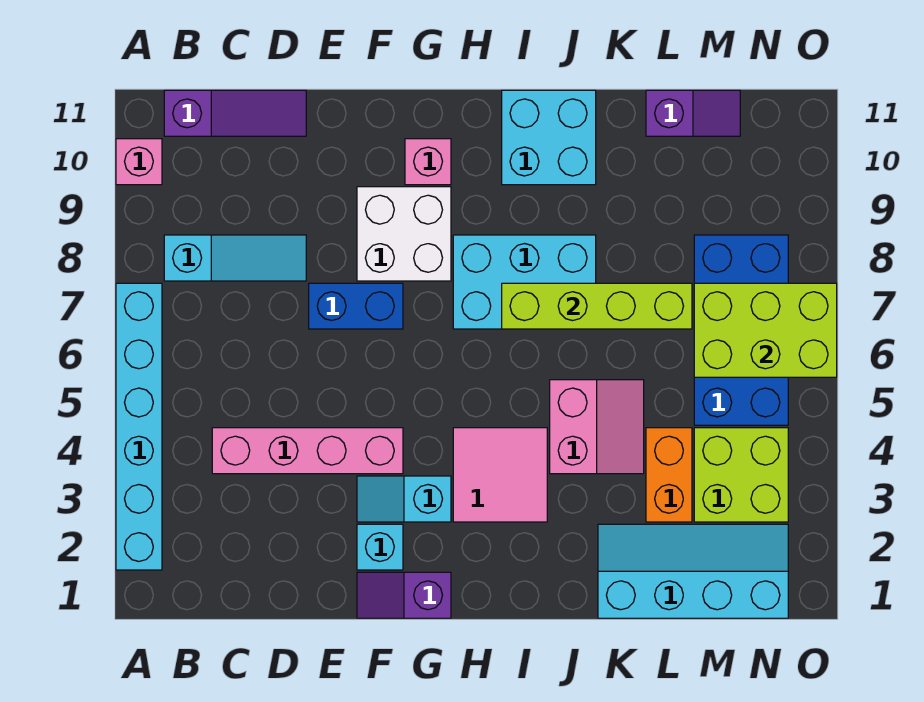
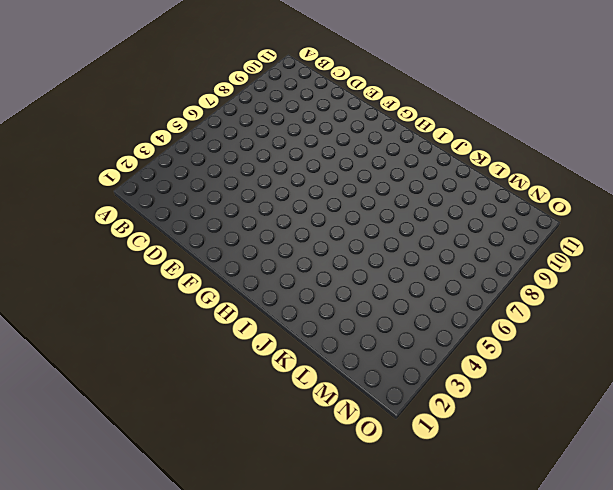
none -> cyan brick A2:A7 level 1
none -> pink brick A10 level 1
none -> cyan slope B8:D8 level 1 top B

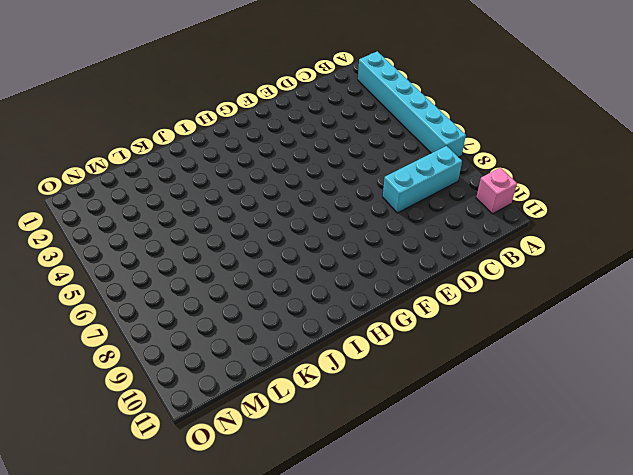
cyan brick B8:D8 level 1 -> cyan slope B8:D8 level 1 top B
none -> purple slope B11:D11 level 1 top B
none -> pink brick C4:F4 level 1
none -> blue brick E7:F7 level 1

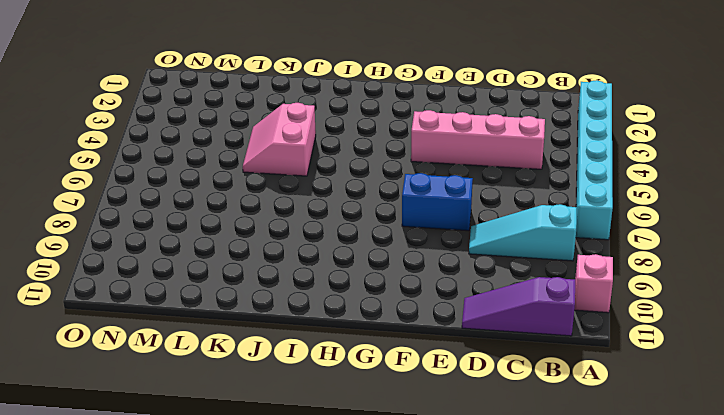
none -> purple slope F1:G1 level 1 top G
none -> cyan brick F2 level 1
none -> cyan slope F3:G3 level 1 top G

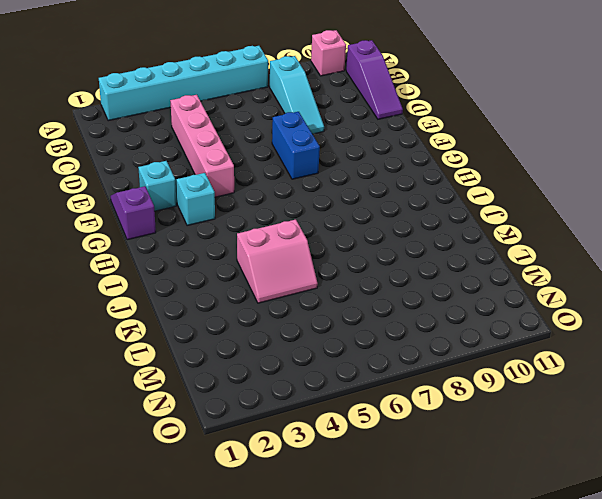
none -> white brick F8:G9 level 1
none -> pink brick G10 level 1
none -> pink tile H3:I4 level 1

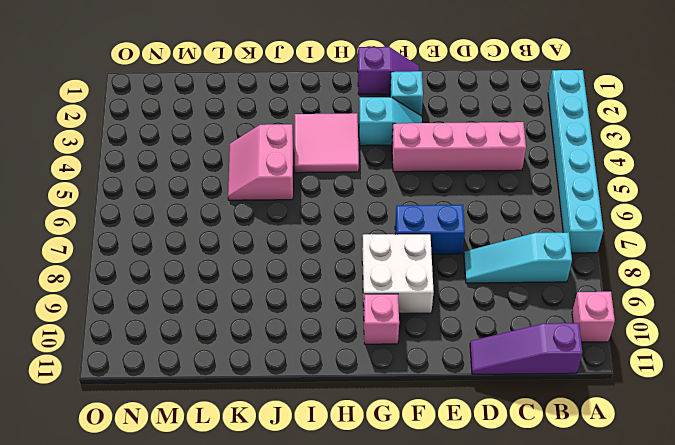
none -> cyan brick H7:J8 level 1
none -> cyan brick I10:J11 level 1
none -> cyan slope K1:N2 level 1 top 1

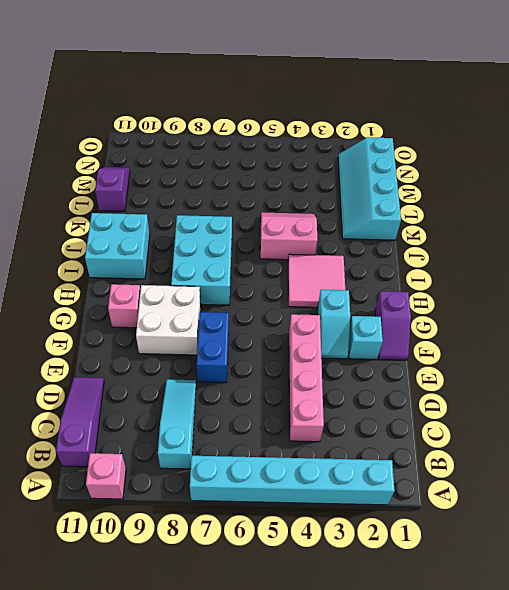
none -> orange brick L3:L4 level 1
none -> lime brick M3:N4 level 1
none -> blue brick M5:N8 level 1

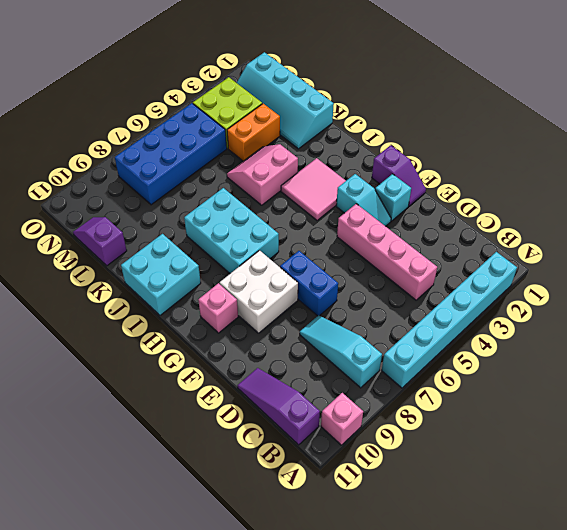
none -> lime brick I7:L7 level 2
none -> lime brick M6:O7 level 2

